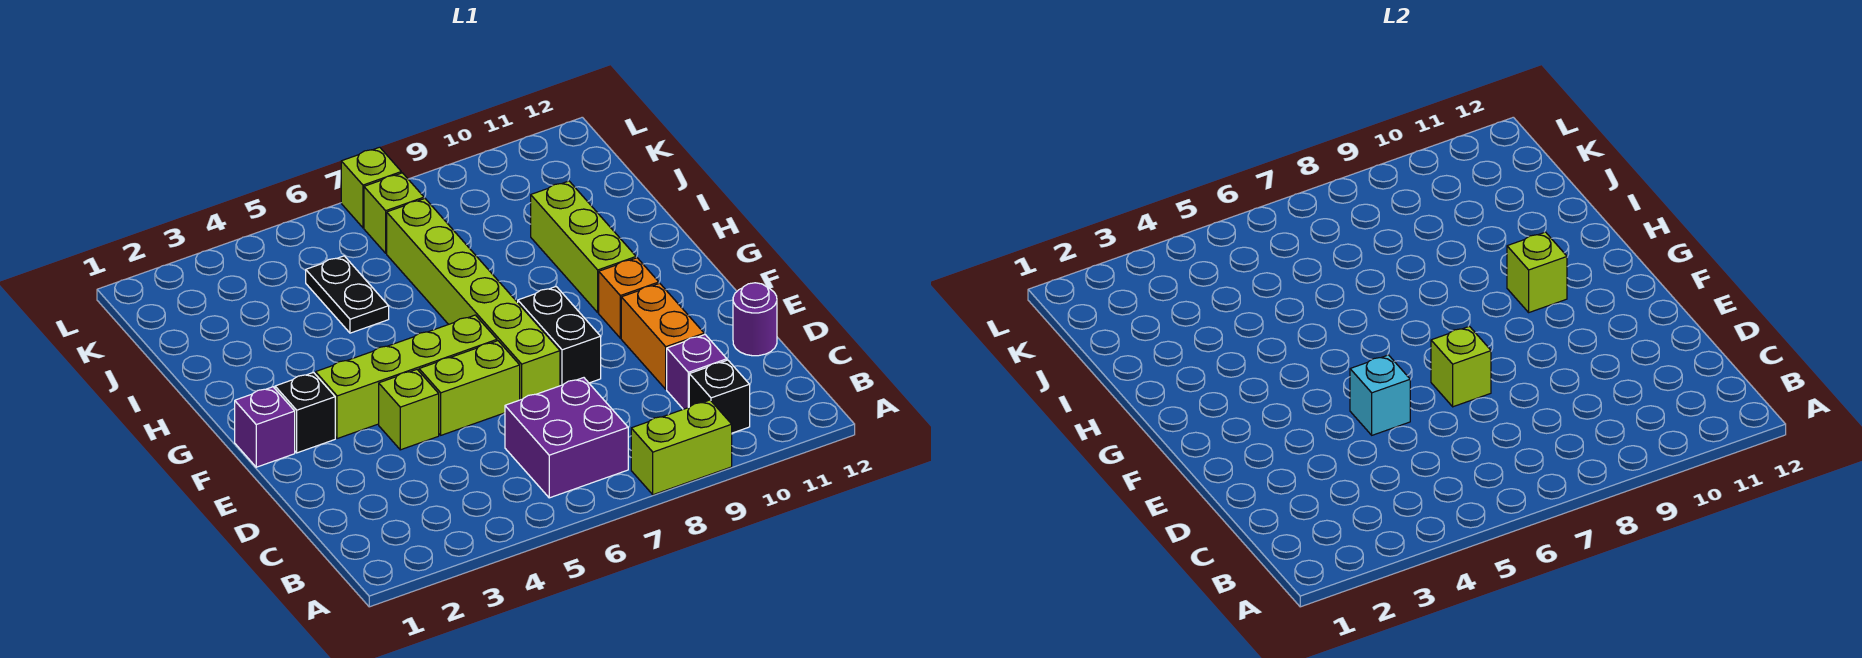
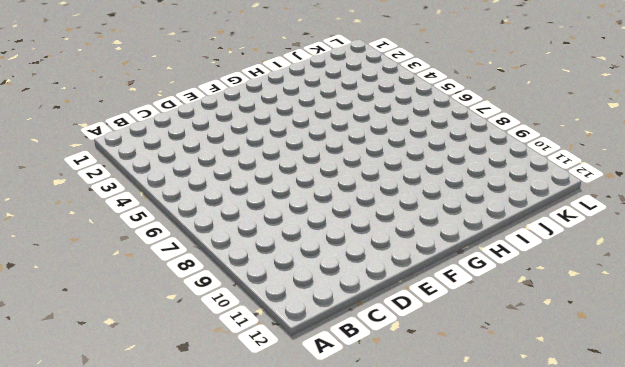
none -> lime brick A8:A9 level 1
none -> purple brick B6:C7 level 1
none -> black brick B10 level 1

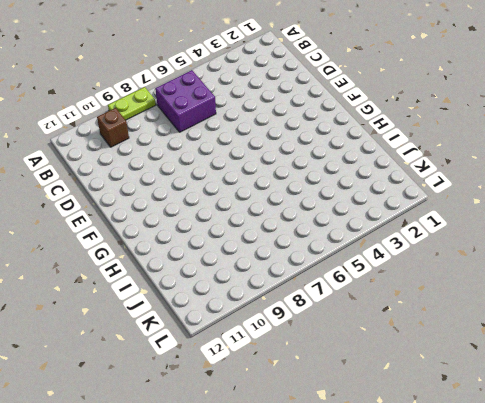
lime plate A8:A9 level 1 -> lime brick A8:A9 level 1
brown brick B10 level 1 -> black brick B10 level 1
none -> purple brick C10 level 1
none -> orange brick D10:E10 level 1
none -> purple round brick D12 level 1

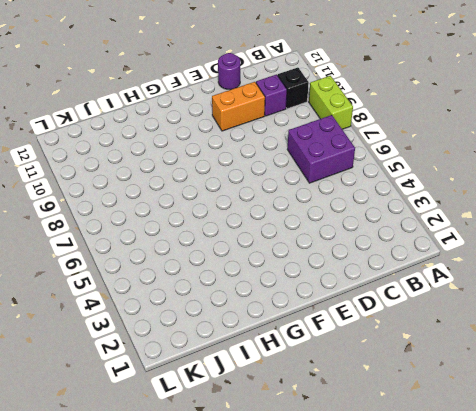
none -> lime brick E4 level 1
none -> lime brick E5:E6 level 1
none -> lime brick E7:J7 level 1

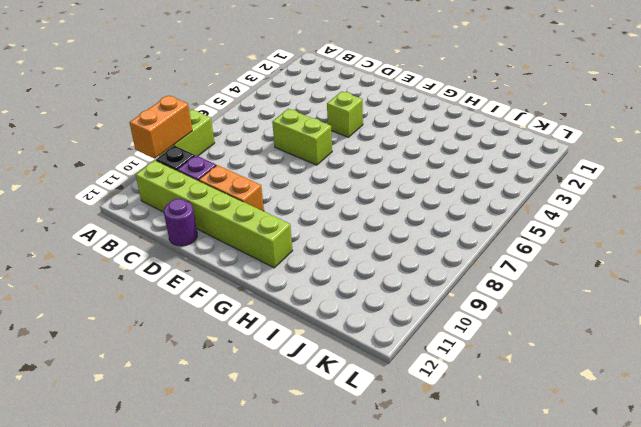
orange brick A9:A10 level 2 -> none
lime brick B11:G11 level 1 -> lime brick E7:J7 level 1
lime brick D6:E6 level 1 -> lime brick E5:E6 level 1
none -> purple brick B6:C7 level 1
none -> black brick E8:F8 level 1
none -> purple brick F1 level 1

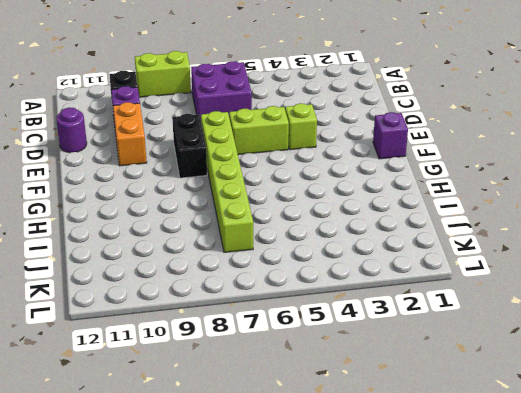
none -> black brick F2 level 1
none -> lime brick F3:F6 level 1
none -> orange brick F10 level 1

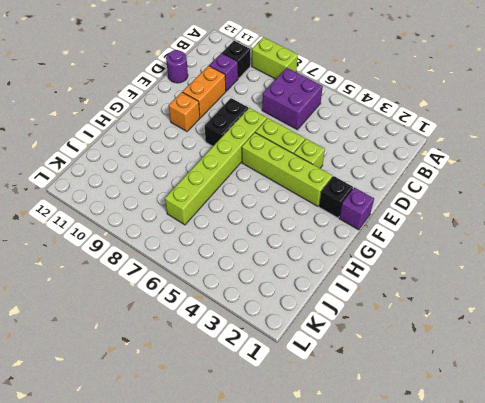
none -> lime brick G10:I10 level 1
none -> black plate I5:J5 level 1
none -> lime brick K7 level 1

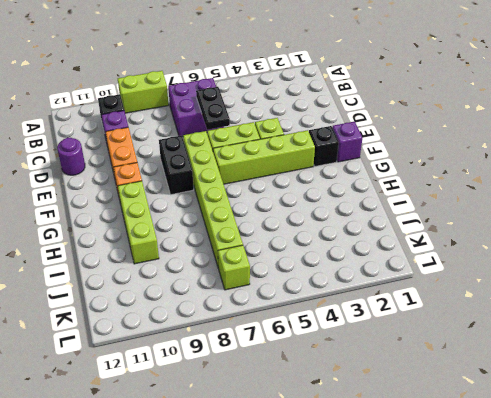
black plate C6:D6 level 2 -> black plate I5:J5 level 1
none -> lime brick L7 level 1
none -> cyan brick E5 level 2
none -> lime brick E7 level 2

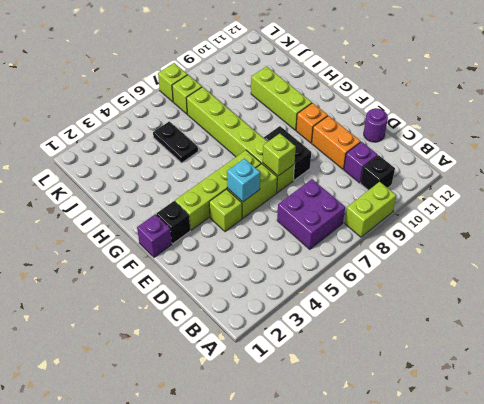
none -> lime brick G10 level 2

